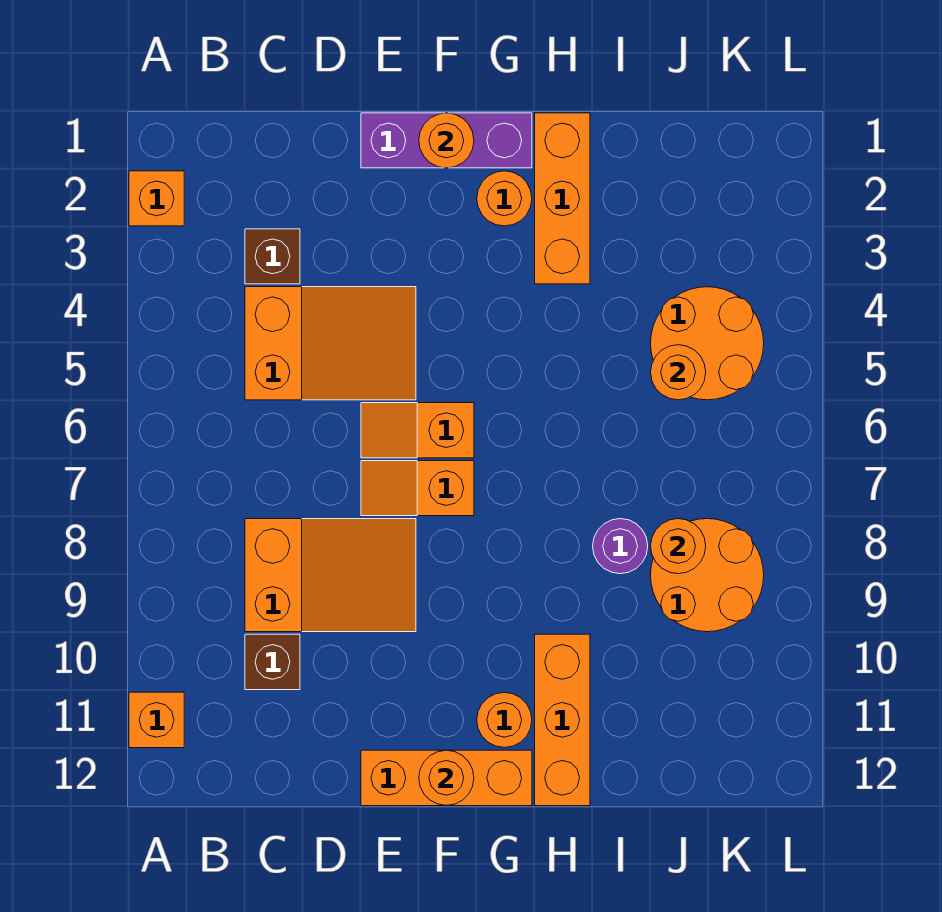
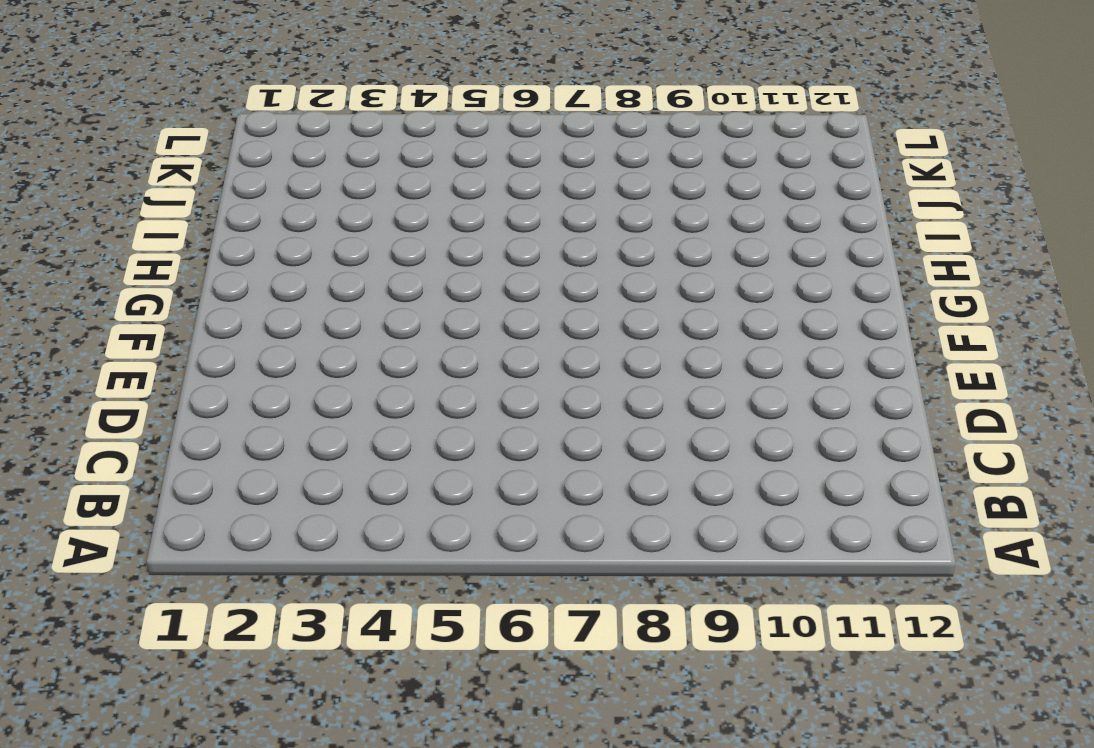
none -> orange brick A2 level 1
none -> orange brick A11 level 1
none -> brown brick C3 level 1

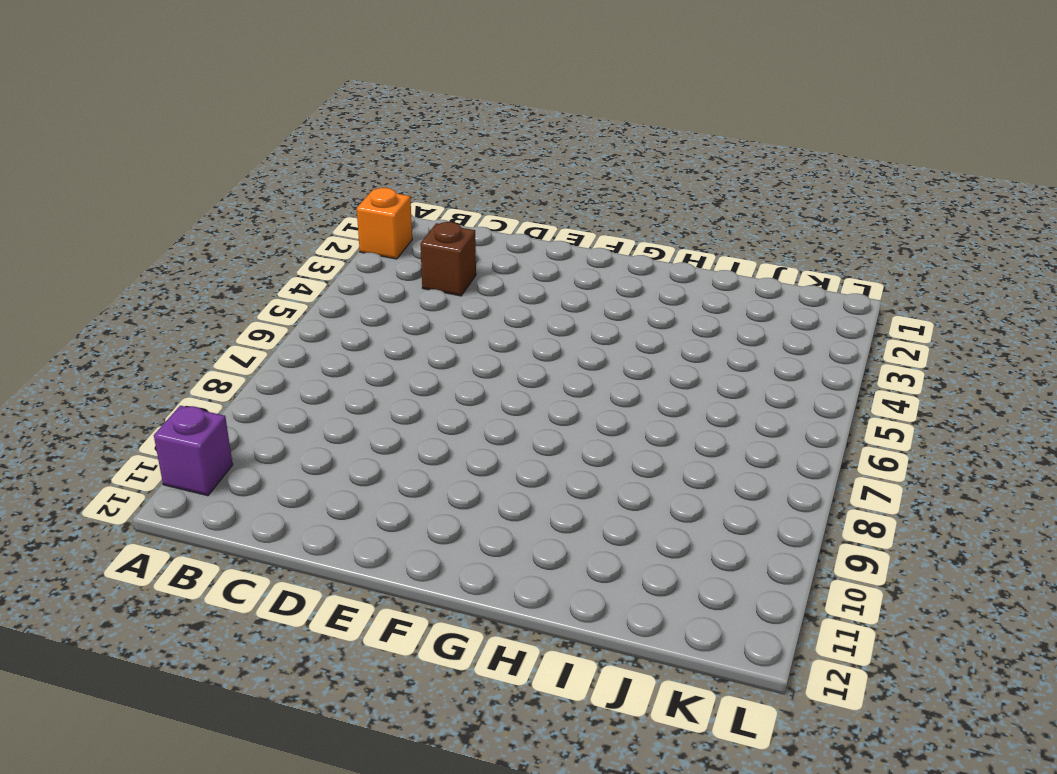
purple brick A11 level 1 -> orange brick A11 level 1
none -> orange slope C4:E5 level 1 top C
none -> orange slope C8:E9 level 1 top C
none -> brown brick C10 level 1

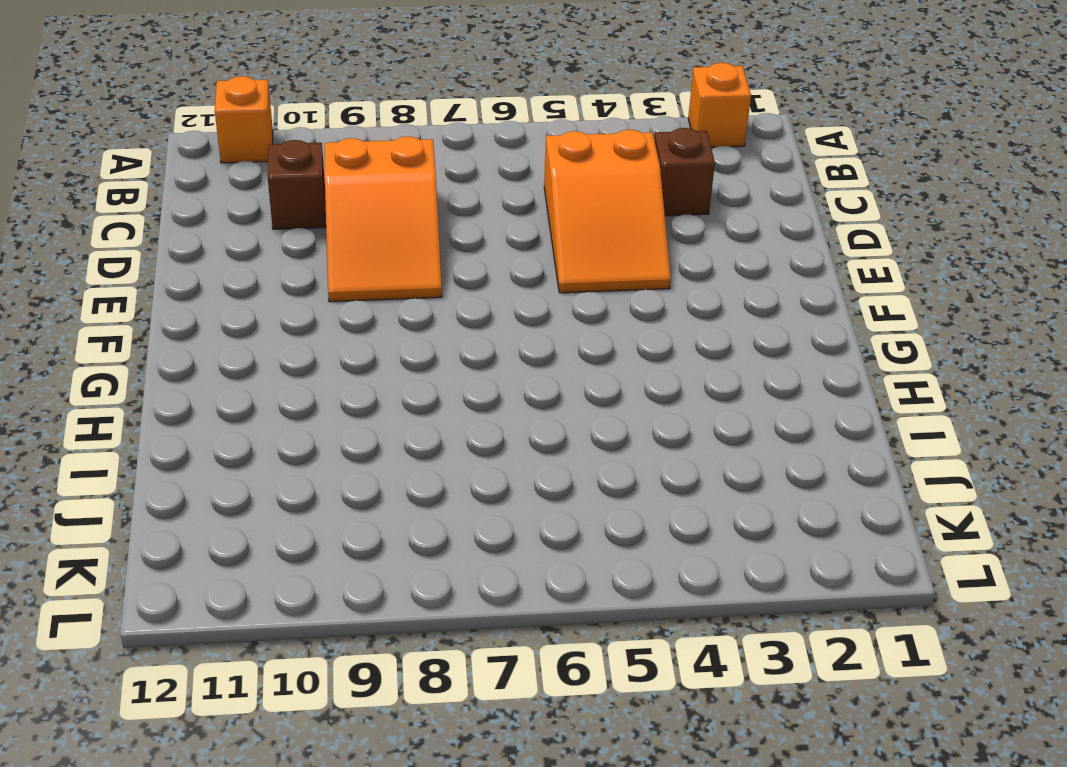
none -> purple brick E1:G1 level 1
none -> orange slope E6:F6 level 1 top F
none -> orange slope E7:F7 level 1 top F

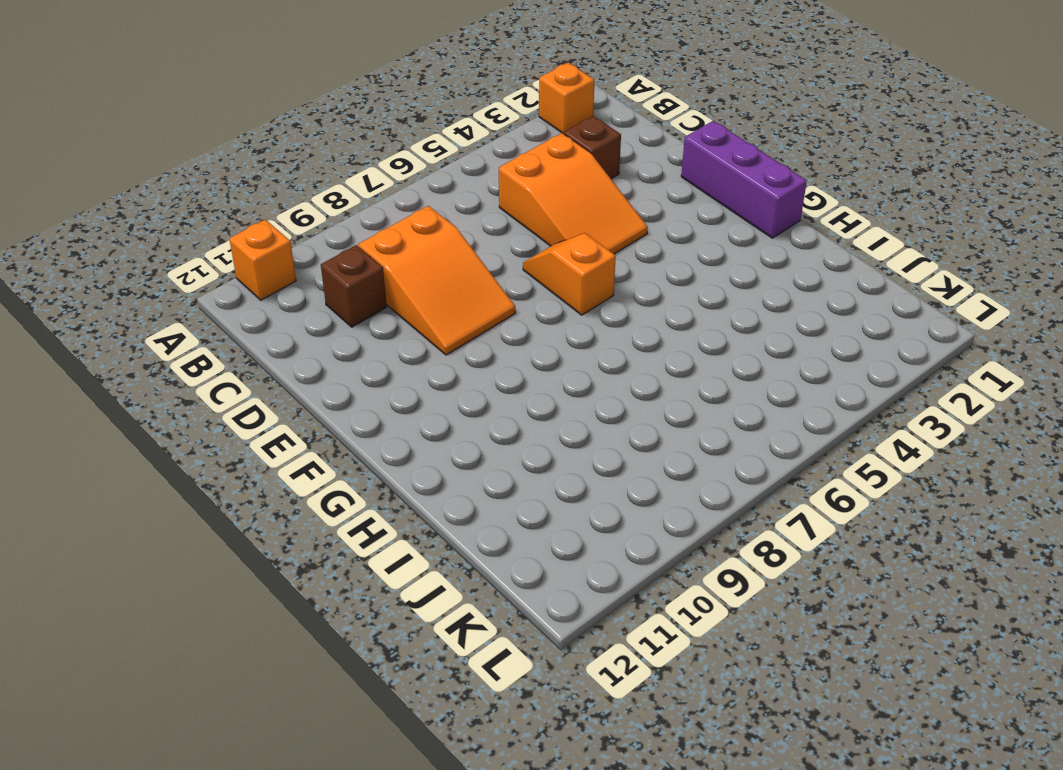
none -> orange slope E7:F7 level 1 top F
none -> orange brick E12:G12 level 1
none -> orange round brick G2 level 1

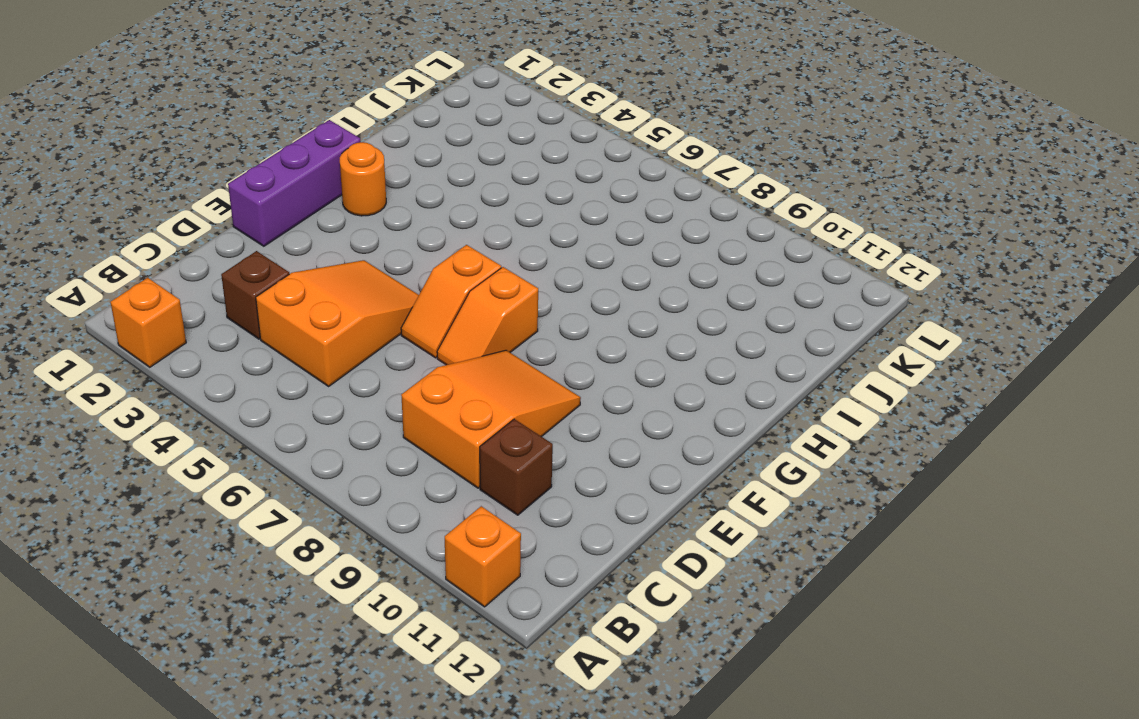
none -> orange brick E12:G12 level 1
none -> orange round brick G11 level 1
none -> orange brick H1:H3 level 1

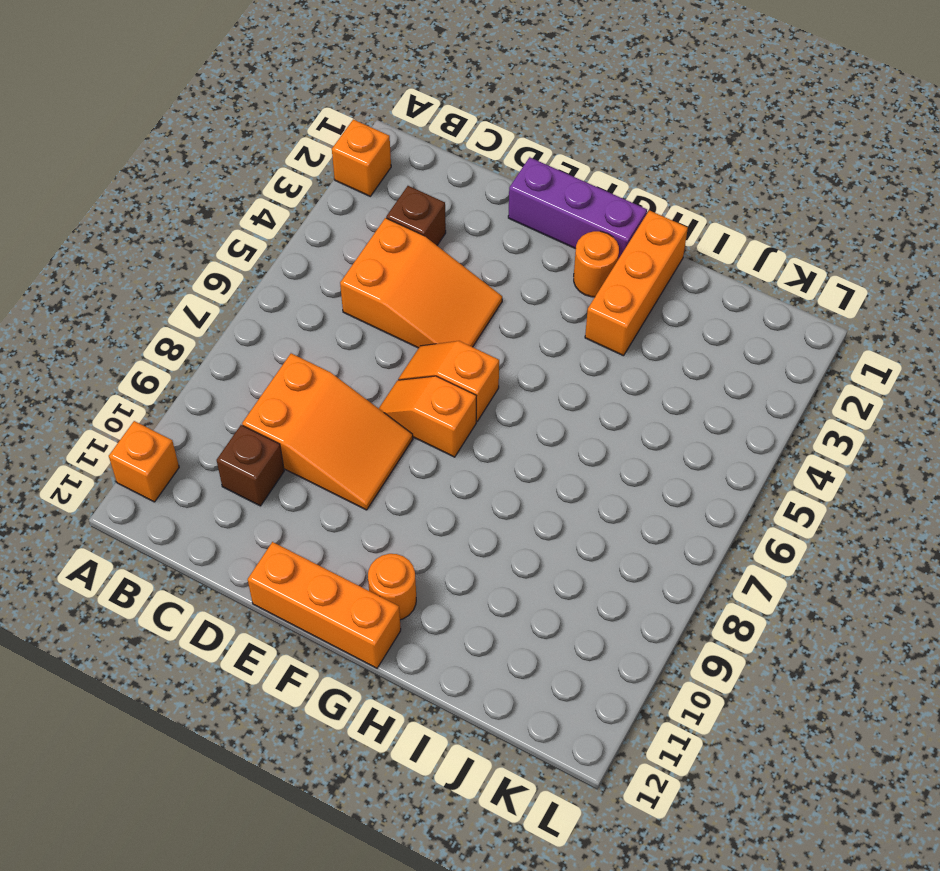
none -> orange brick H10:H12 level 1
none -> purple round brick I8 level 1
none -> orange round brick J4:K5 level 1

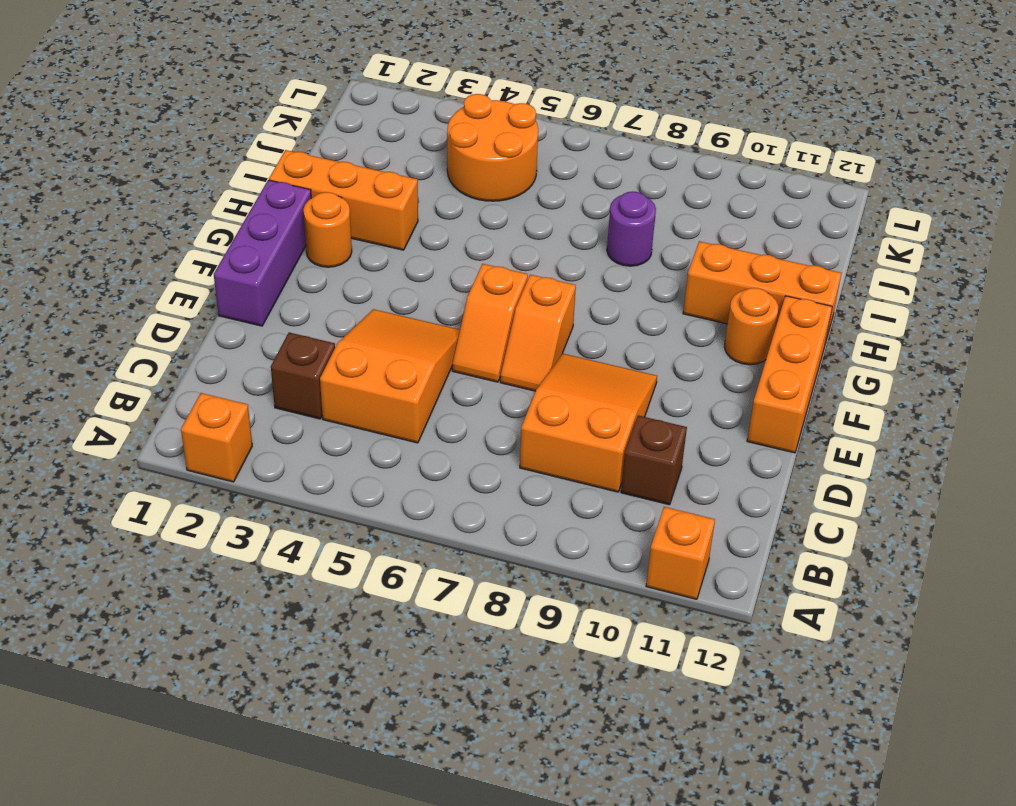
none -> orange round brick J8:K9 level 1
none -> orange round brick F1 level 2
none -> orange round brick F12 level 2

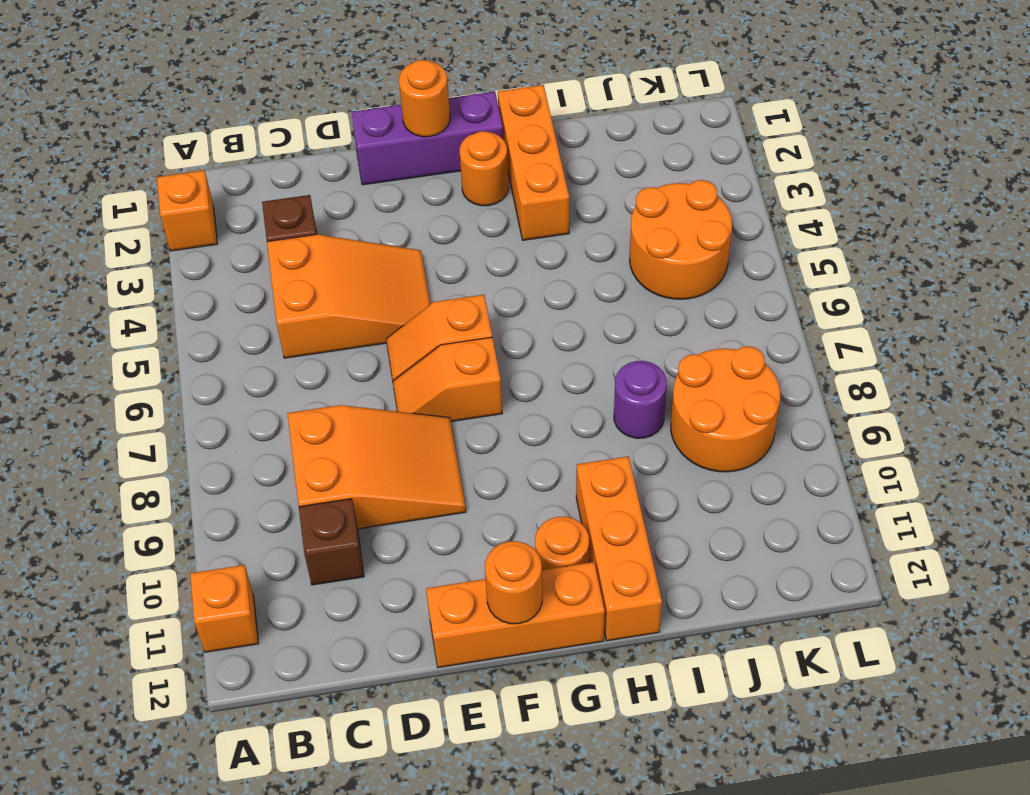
none -> orange round brick J5 level 2
none -> orange round brick J8 level 2

